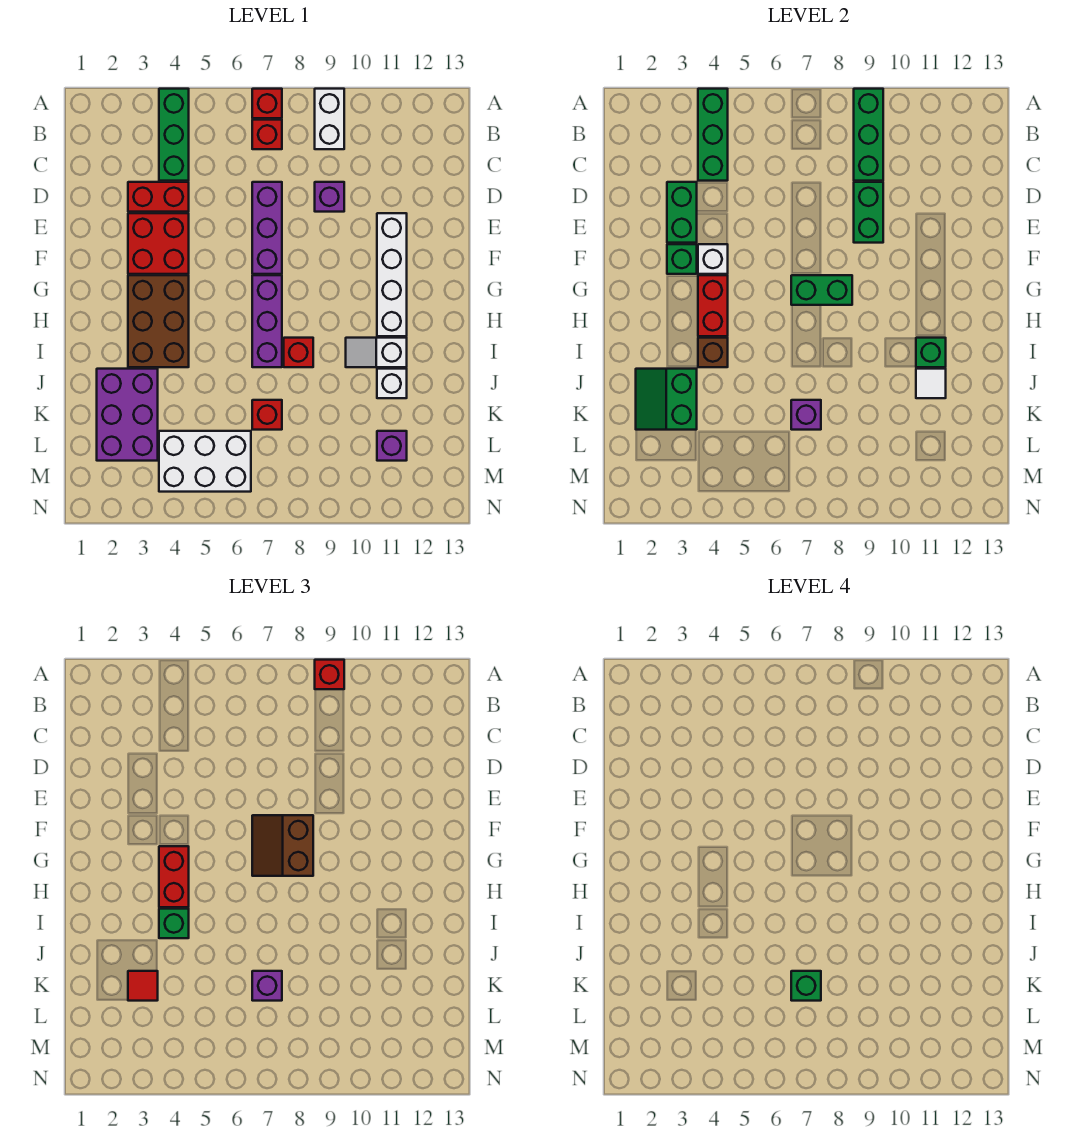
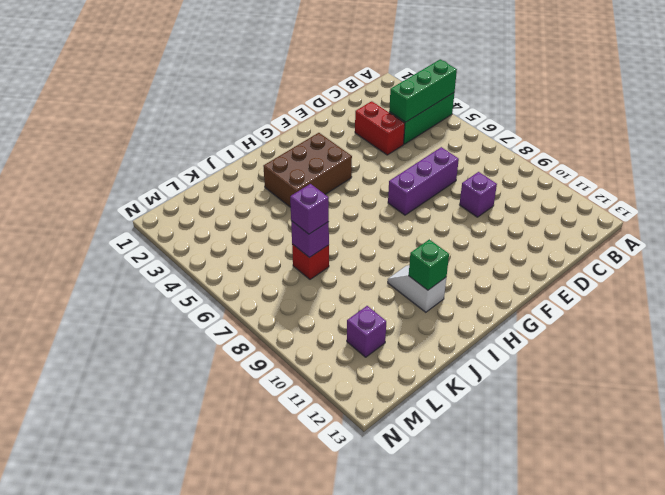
none -> red brick A7 level 1
none -> white brick A9:B9 level 1
none -> red brick B7 level 1
none -> red brick E3:F4 level 1

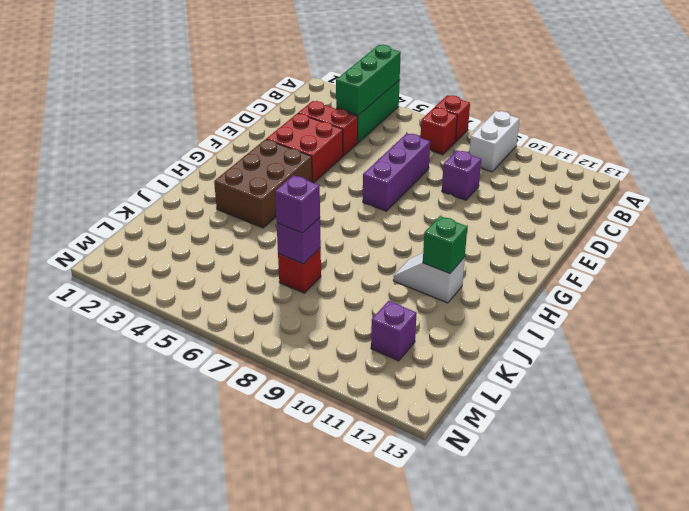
none -> white brick E11:H11 level 1
none -> purple brick G7:I7 level 1
none -> red brick I8 level 1
none -> purple brick J2:L3 level 1

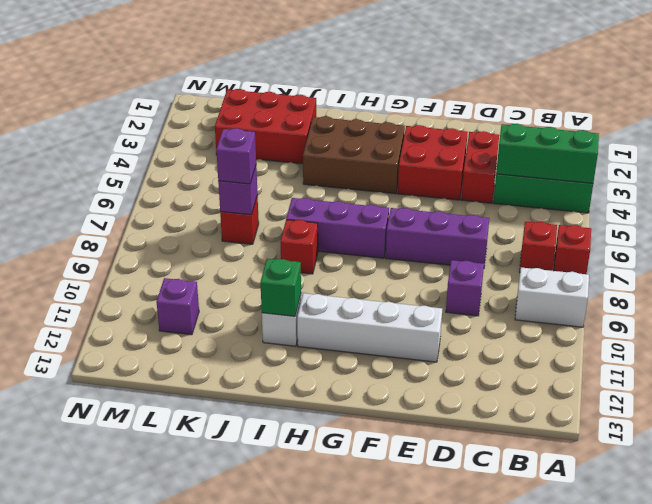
red brick J2:L3 level 1 -> purple brick J2:L3 level 1
none -> white brick J11 level 1
none -> white brick L4:M6 level 1
none -> green brick A9:C9 level 2
none -> green brick D3:E3 level 2

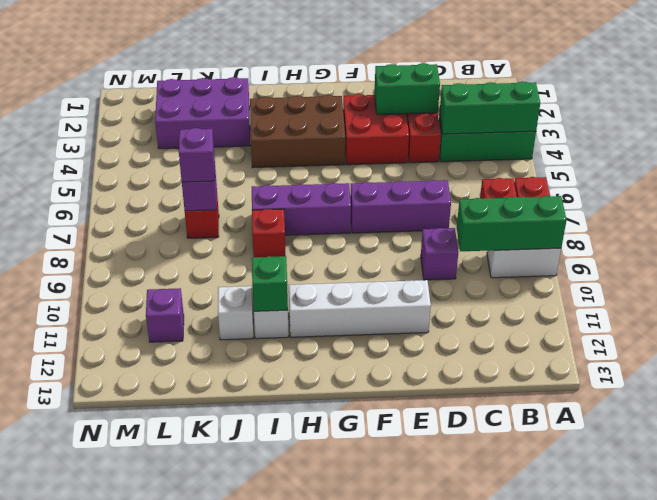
none -> white brick L4:M6 level 1
none -> green brick D9:E9 level 2
none -> green brick F3 level 2
none -> white brick F4 level 2

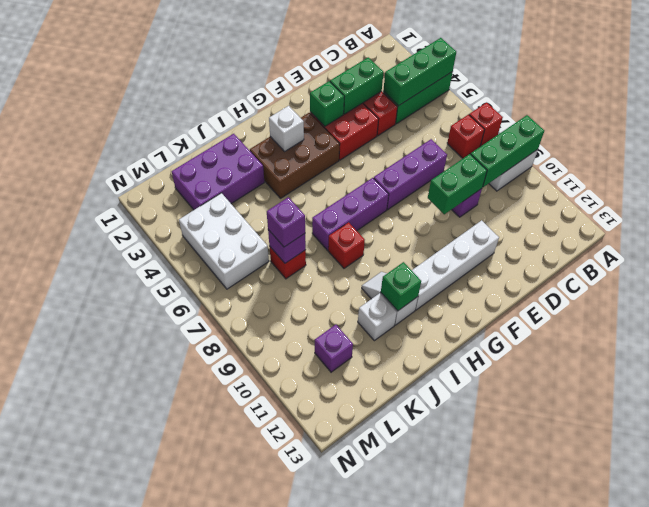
white brick H3 level 2 -> white brick F4 level 2
none -> red brick G4:H4 level 2
none -> green brick G7:G8 level 2
none -> brown brick I4 level 2
none -> green slope J2:K3 level 2 top 3

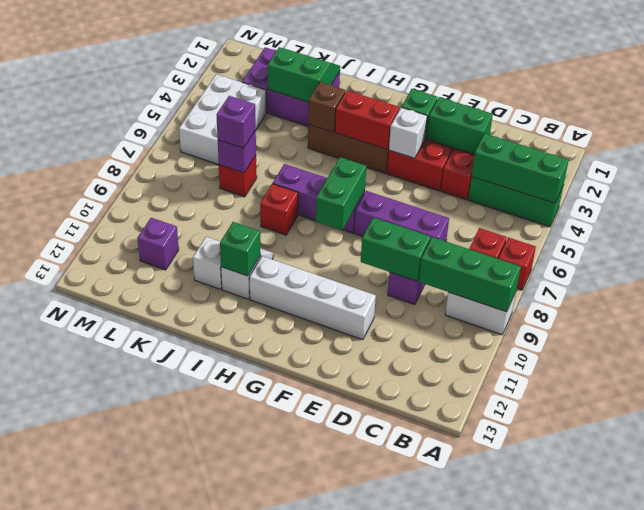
none -> white tile J11 level 2
none -> red brick A9 level 3
none -> brown slope F7:G8 level 3 top 8
none -> red brick G4:H4 level 3

